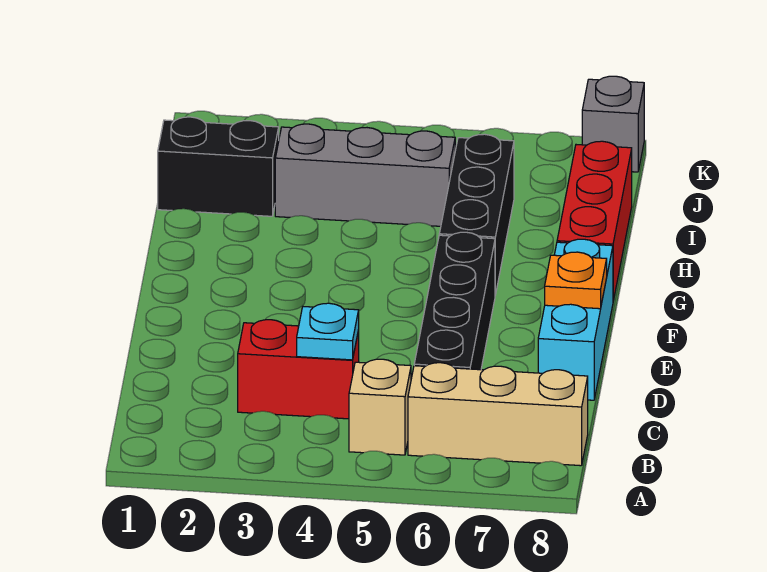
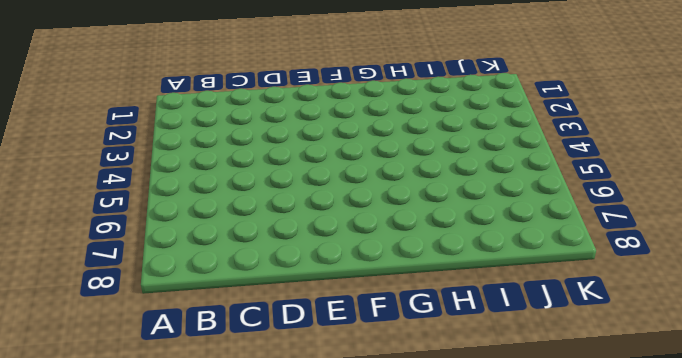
none -> tan brick B5 level 1
none -> tan brick B6:B8 level 1
none -> red brick C3:C4 level 1

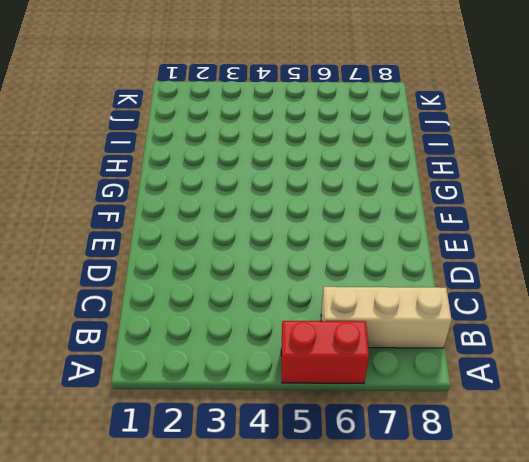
red brick A5:A6 level 1 -> red brick C3:C4 level 1
none -> tan brick B5 level 1
none -> black brick C6:F6 level 1
none -> cyan brick D8:F8 level 1

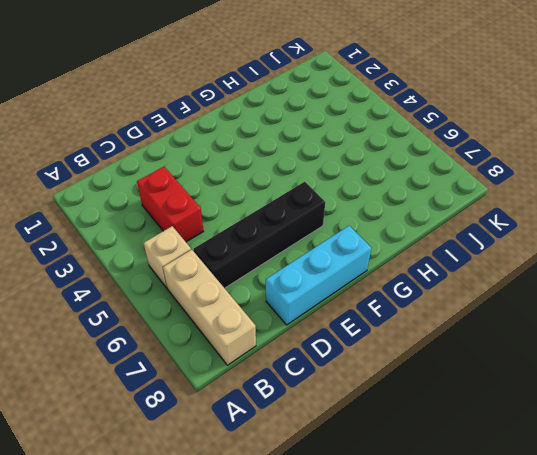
none -> black brick G6:I6 level 1
none -> red brick G8:I8 level 1
none -> black brick I1:I2 level 1

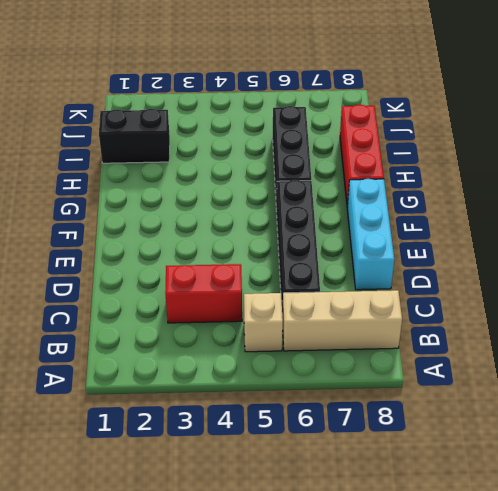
none -> grey brick I3:I5 level 1
none -> grey brick K8 level 1
none -> cyan plate C4 level 2

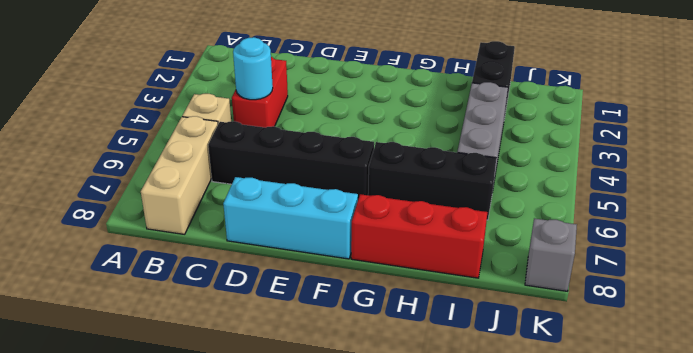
cyan round brick C4 level 2 -> cyan plate C4 level 2
none -> orange plate E8 level 2

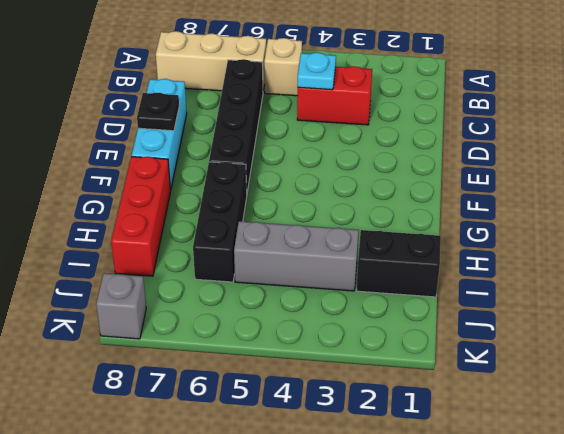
black plate E8 level 2 -> orange plate E8 level 2

